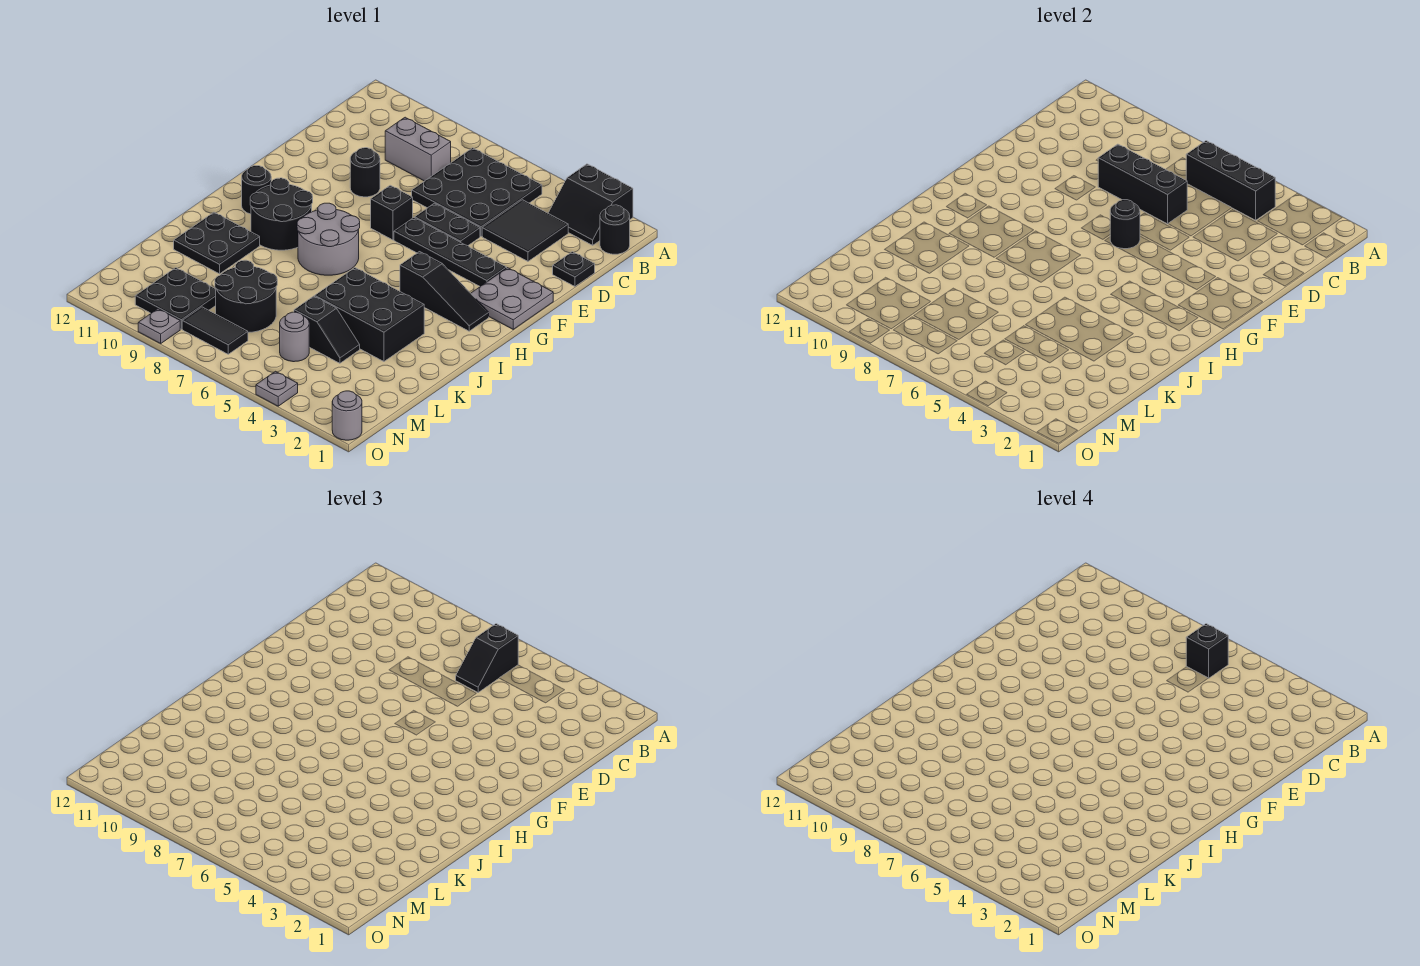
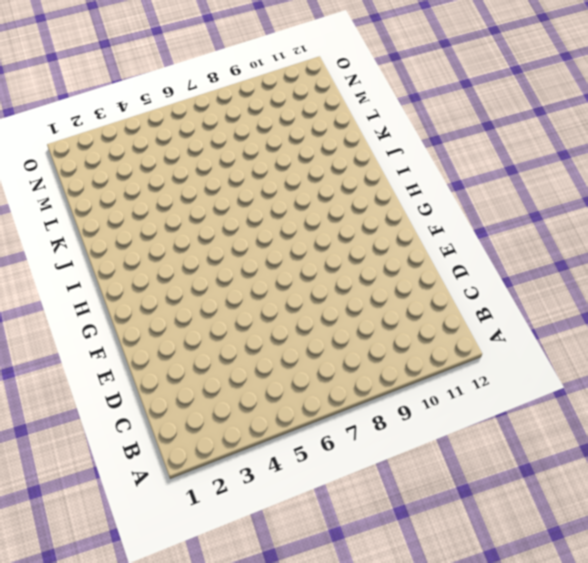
none -> black slope A2:B3 level 1 top A
none -> black round brick B1 level 1
none -> black plate B5:D7 level 1
none -> black tile C3:D4 level 1

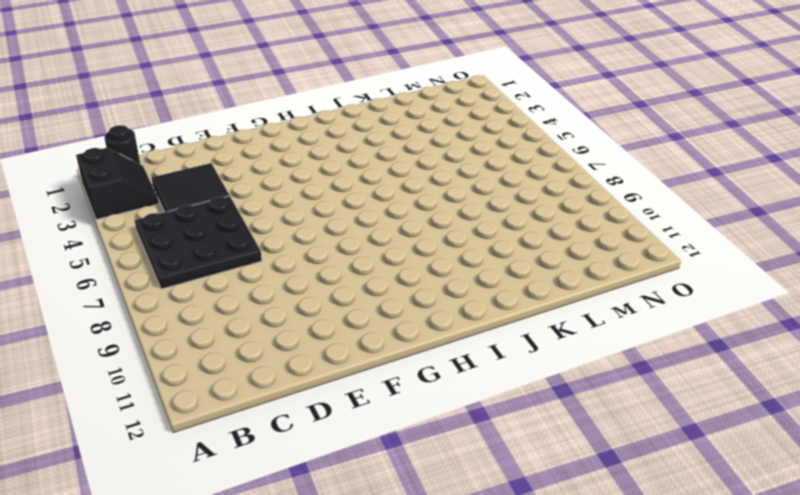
none -> grey brick C8:C9 level 1
none -> black plate D1 level 1
none -> black plate E5:E6 level 1
none -> black round brick E9 level 1

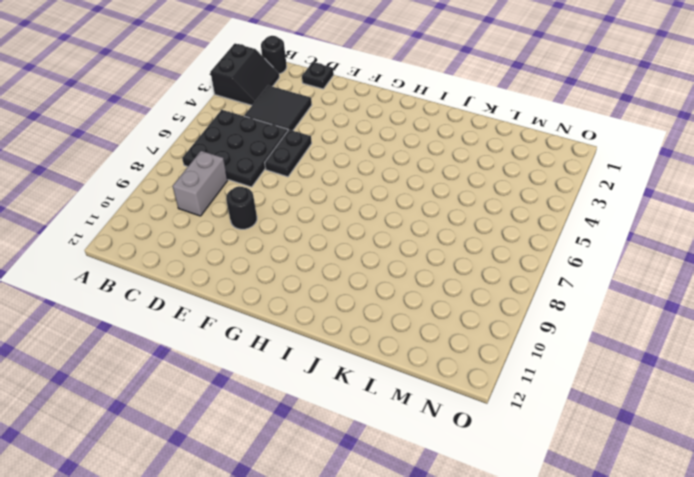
none -> grey plate F1:G2 level 1
none -> black plate F3:F6 level 1
none -> black brick F7 level 1
none -> black slope H2:H4 level 1 top 4

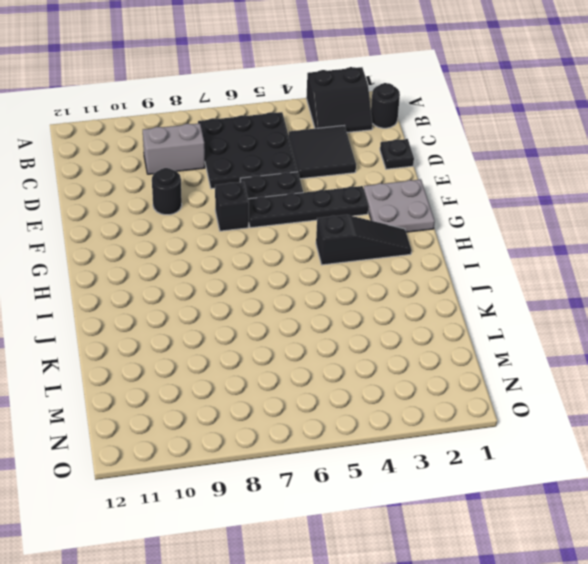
none -> grey round brick H7:I8 level 1
none -> black round brick H9:I10 level 1
none -> black round brick H11 level 1
none -> black brick J3:K5 level 1

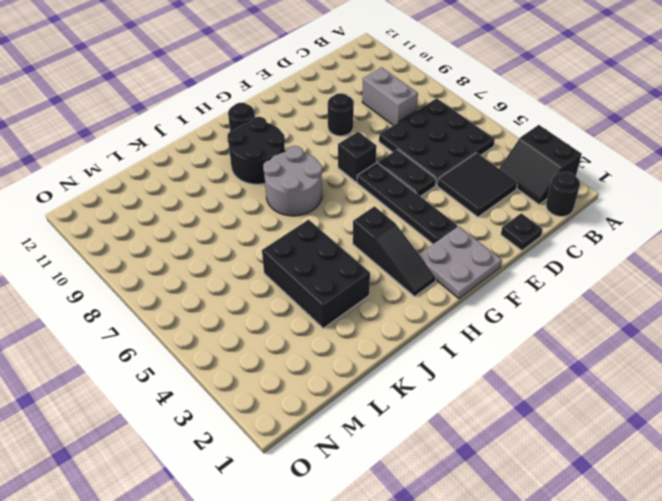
none -> black plate J10:K11 level 1
none -> black slope L4:L5 level 1 top 5
none -> black round brick L7:M8 level 1
none -> grey round brick M5 level 1

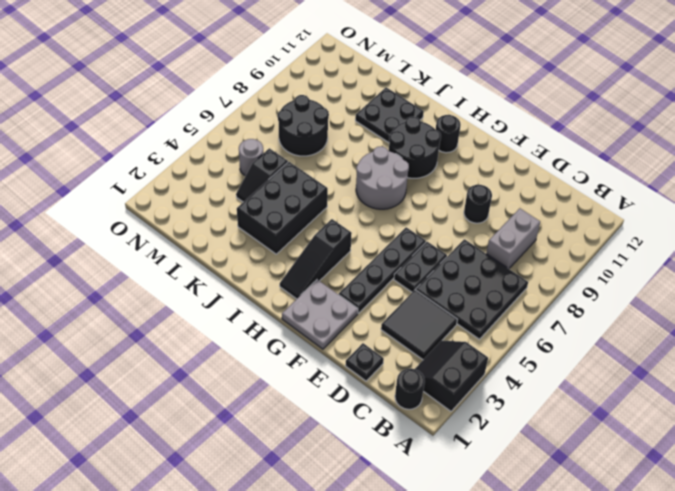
none -> black brick F7 level 1
none -> black plate M9:N10 level 1
none -> black tile N7:N8 level 1
none -> grey round brick O1 level 1

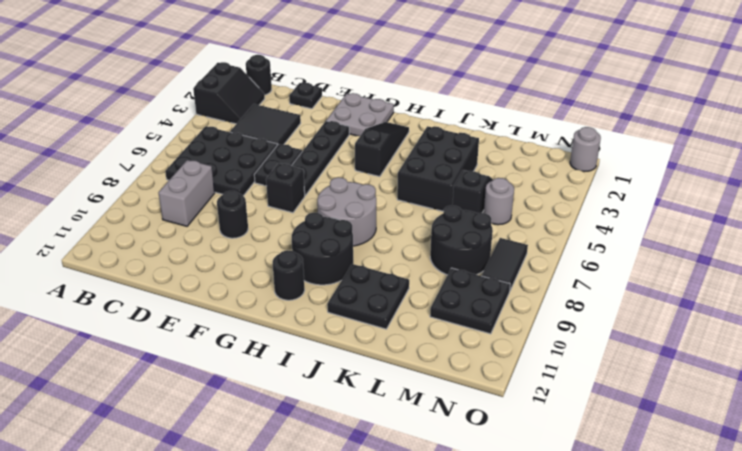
none -> grey plate O4 level 1
none -> grey plate O9 level 1
none -> black brick B4:B6 level 2
none -> black brick D6:D8 level 2

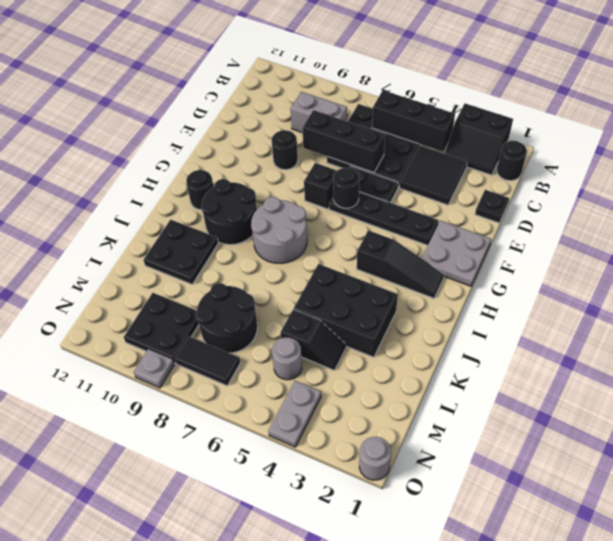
grey plate N4:O4 level 1 -> grey plate O4 level 1
none -> black slope B6:C6 level 3 top B
none -> black brick B6 level 4

